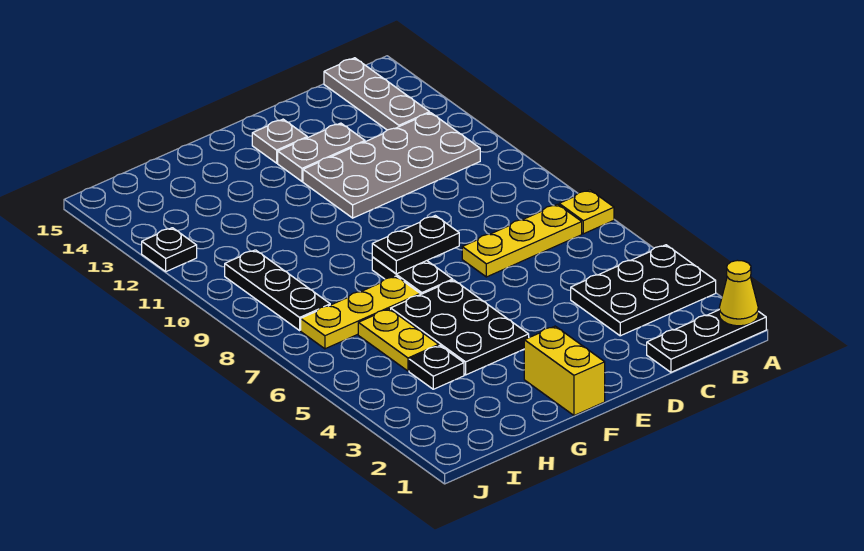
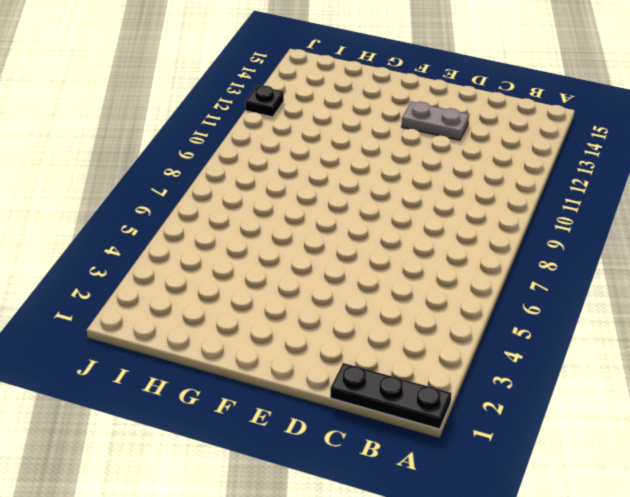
none -> black plate A3:C4 level 1
none -> yellow plate A7 level 1
none -> yellow plate B7:D7 level 1

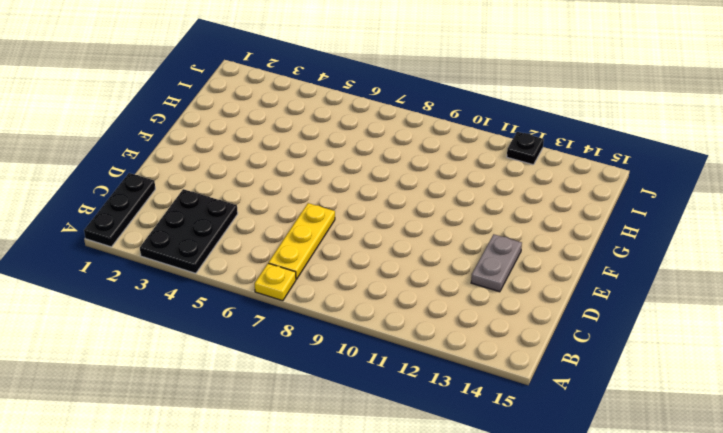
none -> grey plate B11:E12 level 1
none -> grey plate B13:B15 level 1
none -> grey plate E14 level 1

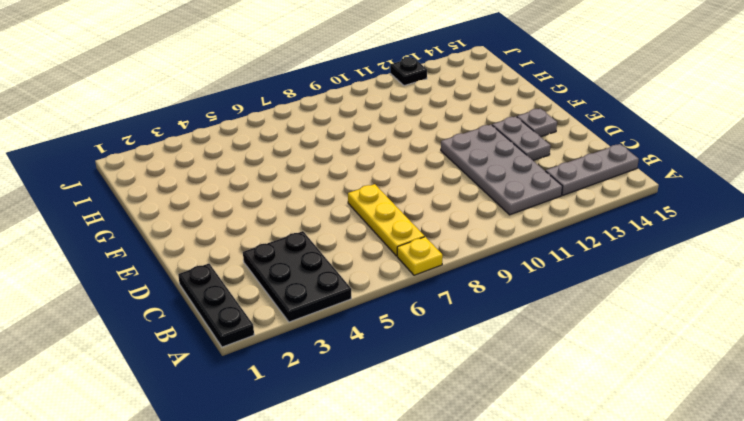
none -> yellow brick F1:F2 level 1
none -> black plate F4:G6 level 1
none -> black plate F7:F8 level 1

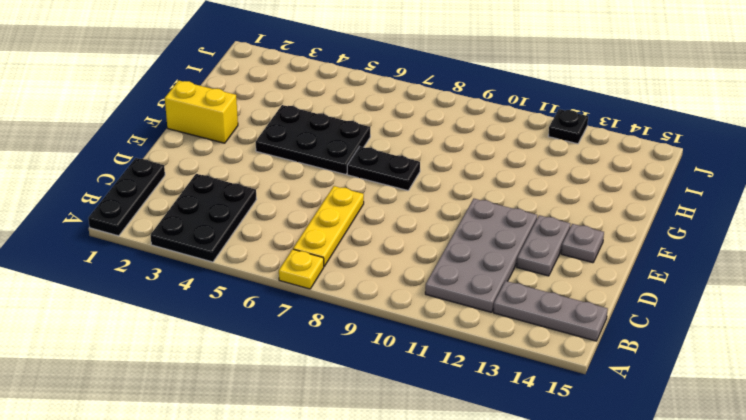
none -> yellow plate G7:I7 level 1
none -> black plate H4 level 1
none -> yellow plate H5:H6 level 1

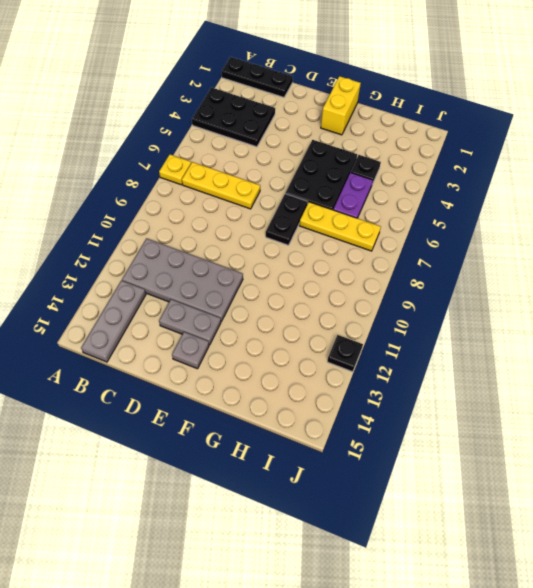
purple plate H5:H6 level 1 -> yellow plate H5:H6 level 1
none -> black plate I8:I10 level 1
none -> yellow cone A1 level 2
none -> black plate E8:F8 level 2

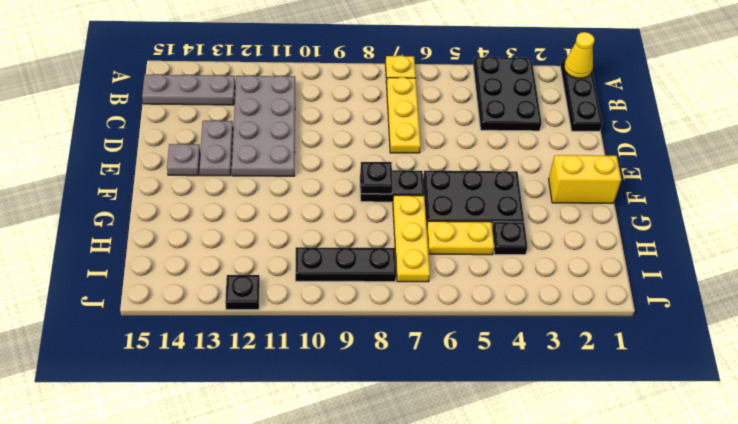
black plate F8 level 2 -> black plate E8:F8 level 2

